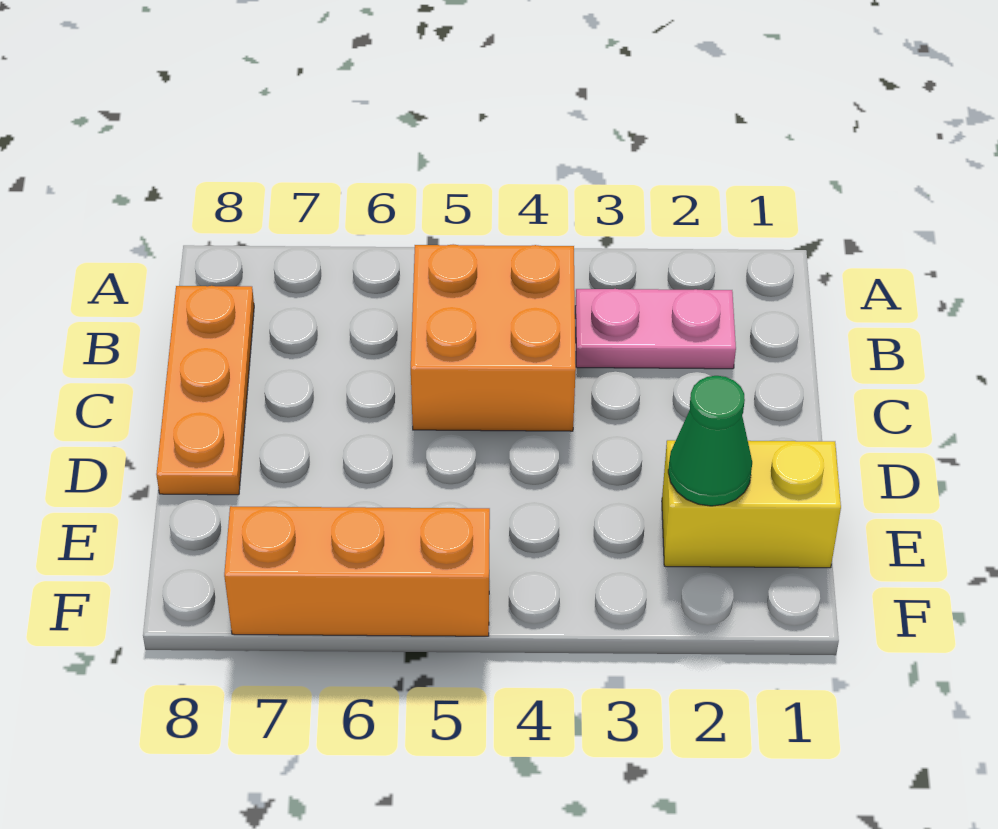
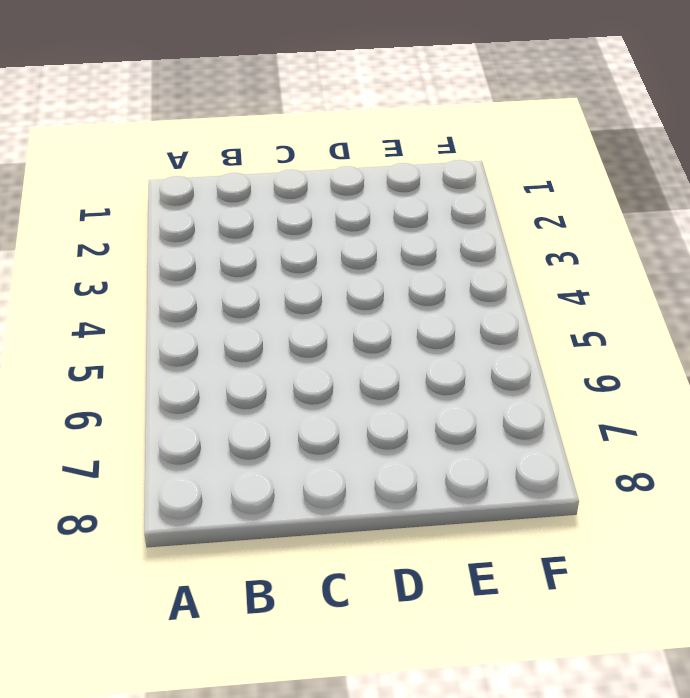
none -> pink plate B2:B3 level 1
none -> orange brick B4:C5 level 1

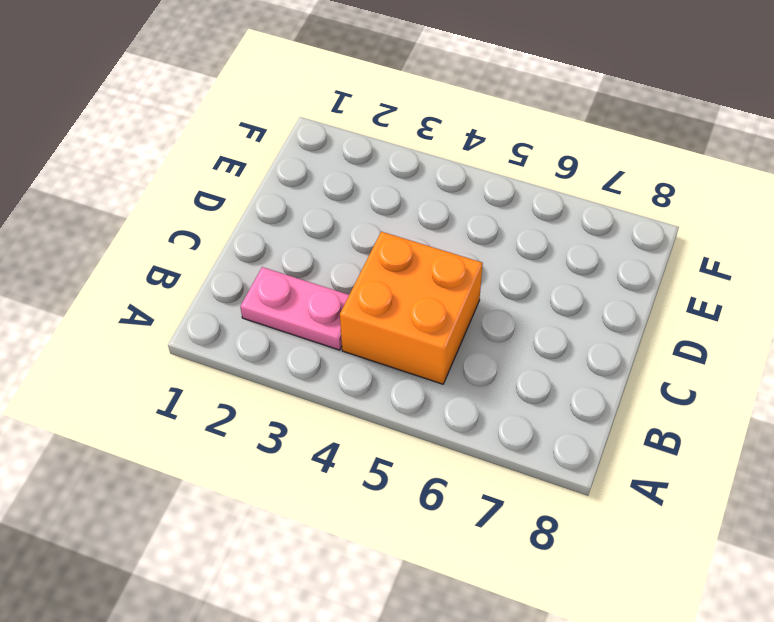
none -> orange plate B8:D8 level 1
none -> yellow brick E1:E2 level 1

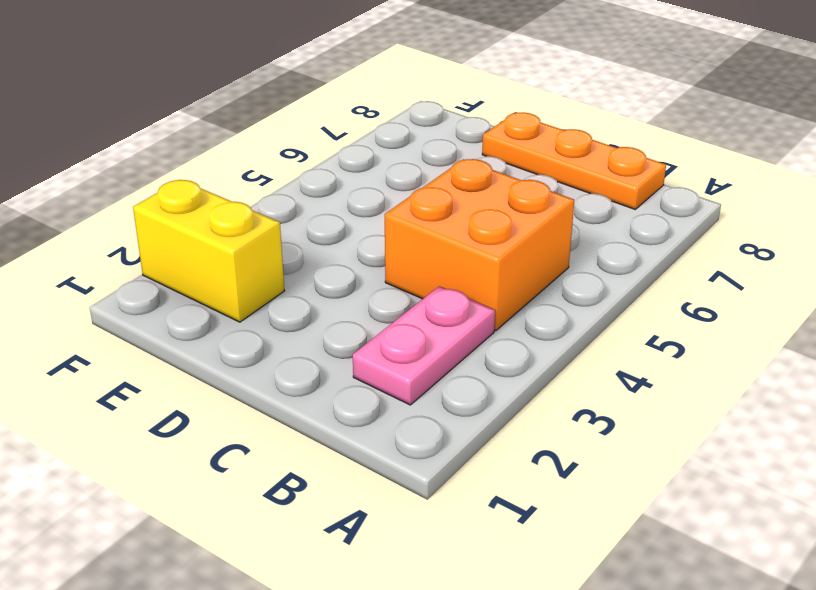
yellow brick E2:F2 level 1 -> yellow brick E1:E2 level 1
none -> orange brick F5:F7 level 1
none -> green cone E2 level 2

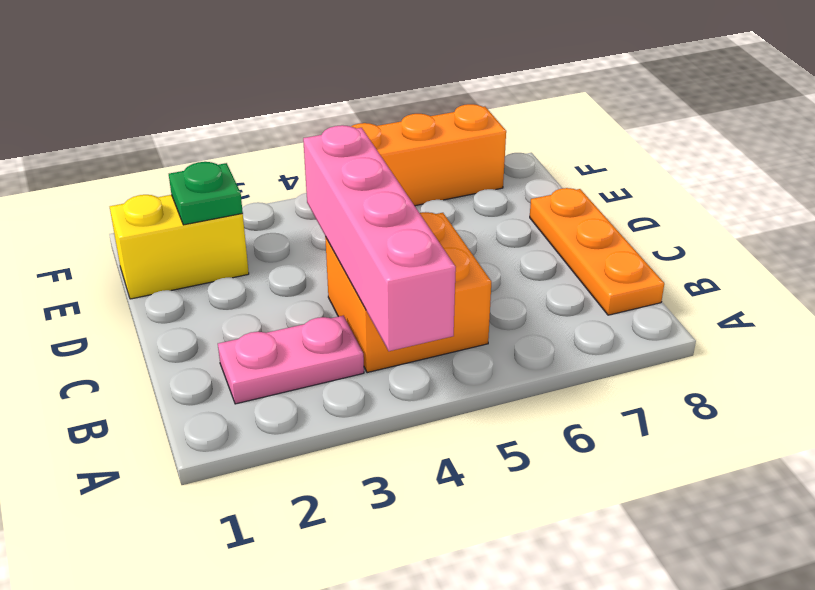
pink brick A4:D4 level 2 -> none
green plate E2 level 2 -> green cone E2 level 2

